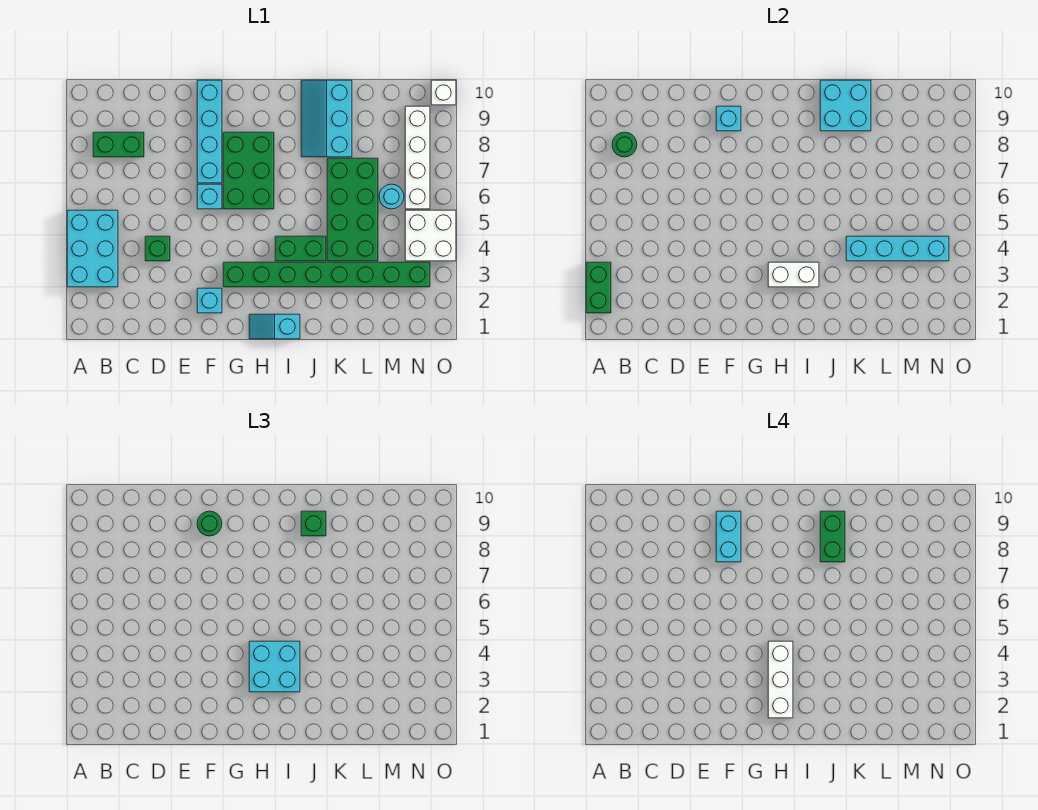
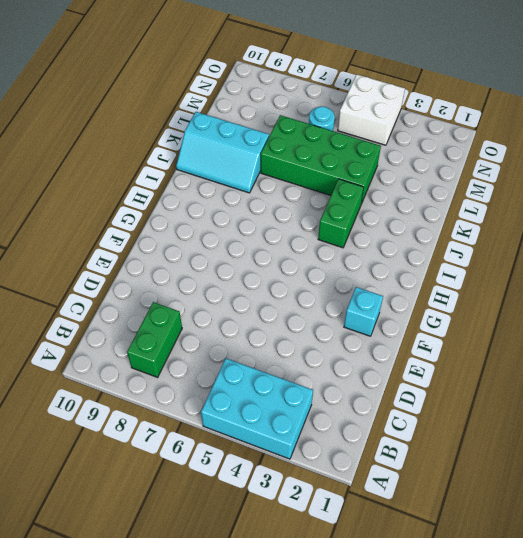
none -> green brick D4 level 1
none -> cyan brick F6 level 1
none -> cyan brick F7:F10 level 1

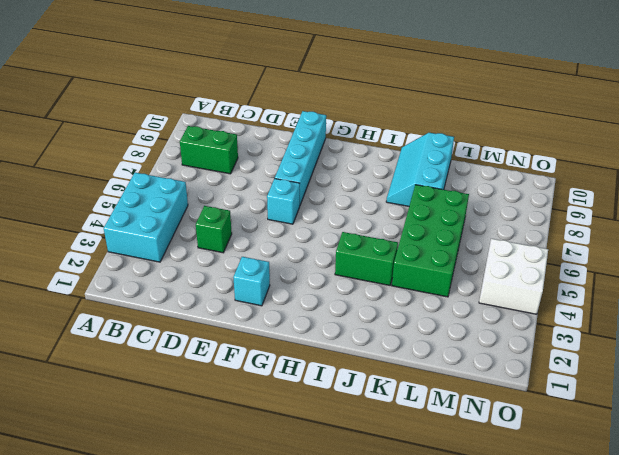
none -> green brick G3:N3 level 1
none -> green brick G6:H8 level 1
none -> cyan slope H1:I1 level 1 top I

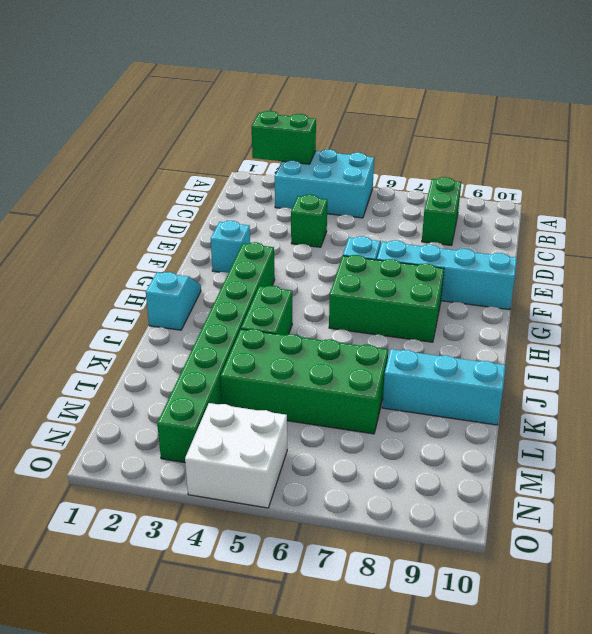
none -> cyan round brick M6 level 1
none -> white brick N6:N9 level 1
none -> white brick O10 level 1

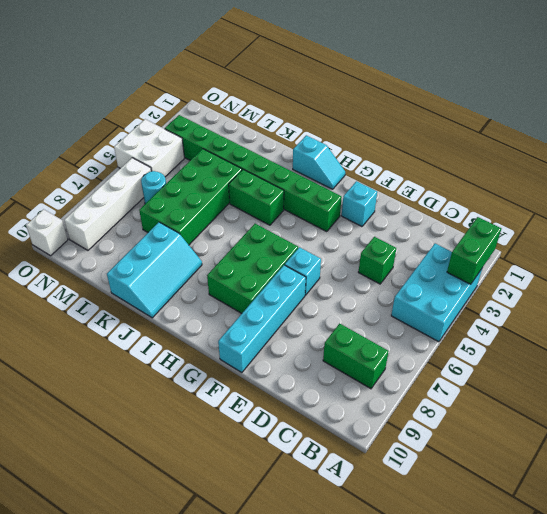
none -> green round brick B8 level 2
none -> cyan brick F9 level 2
none -> white brick H3:I3 level 2

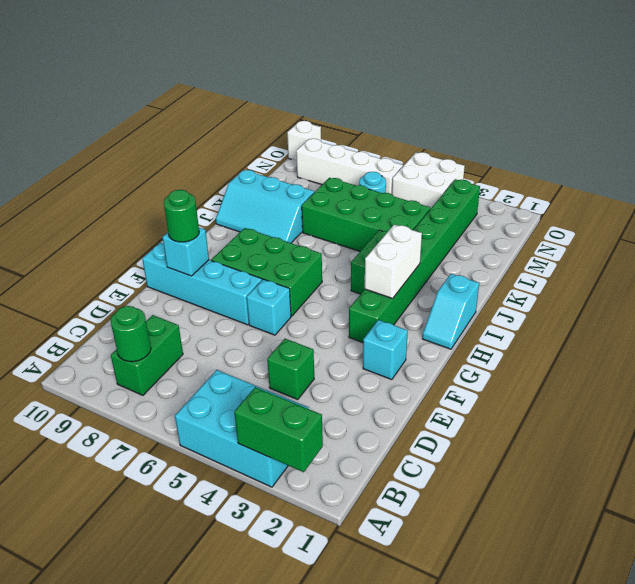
none -> cyan brick J9:K10 level 2
none -> cyan brick K4:N4 level 2
none -> cyan brick H3:I4 level 3

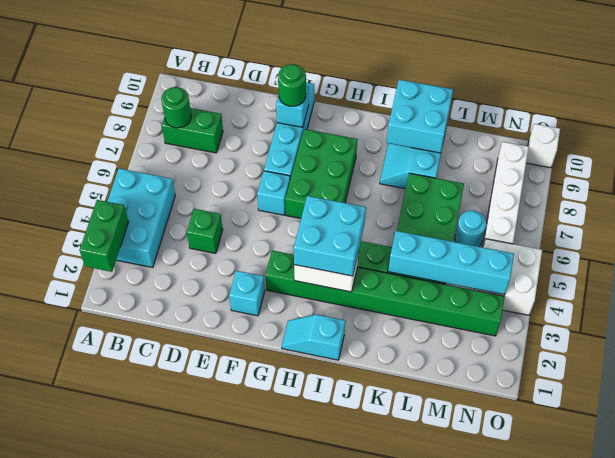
none -> green brick J9 level 3
none -> cyan brick F8:F9 level 4
none -> white brick H2:H4 level 4

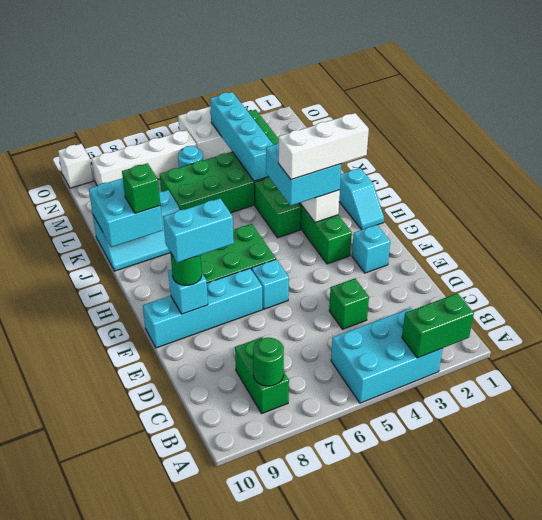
none -> green brick J8:J9 level 4

